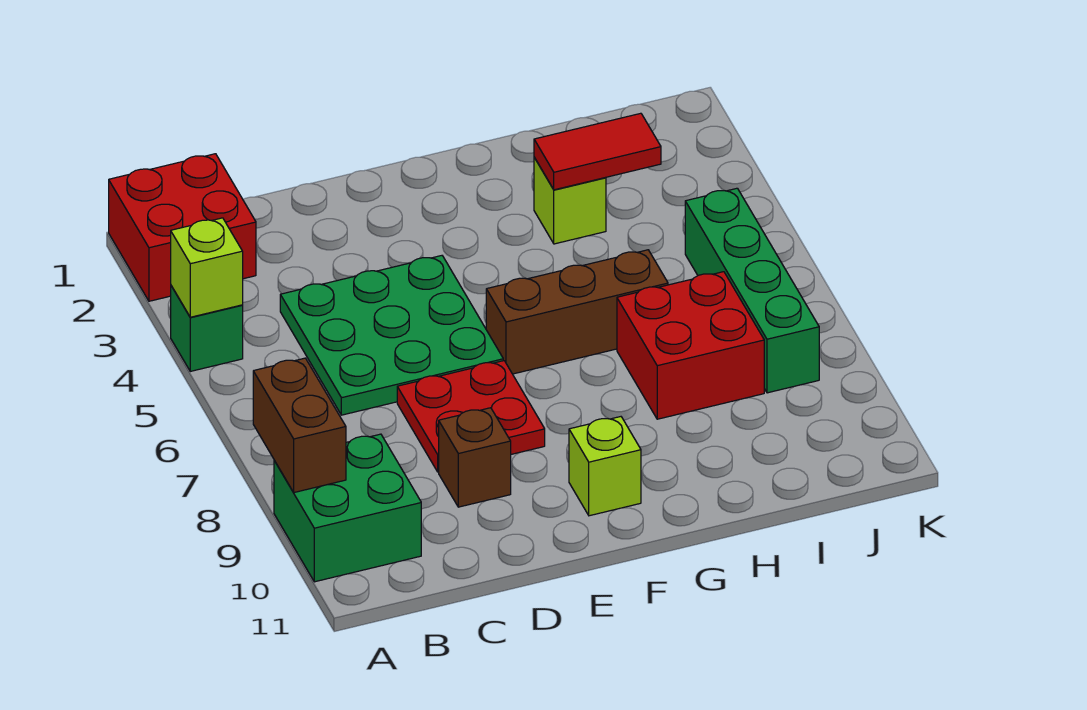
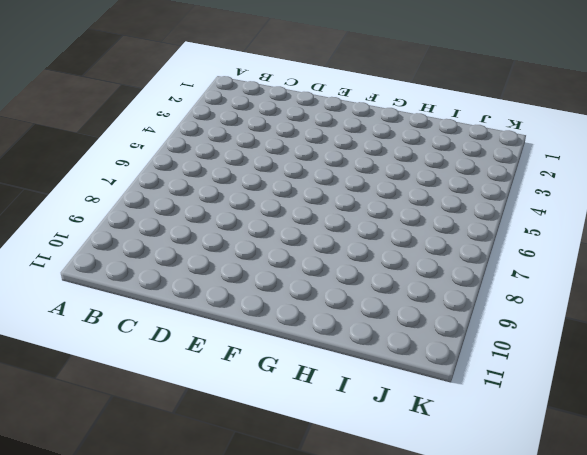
none -> red brick A1:B2 level 1
none -> green brick A4 level 1
none -> green brick A9:B10 level 1

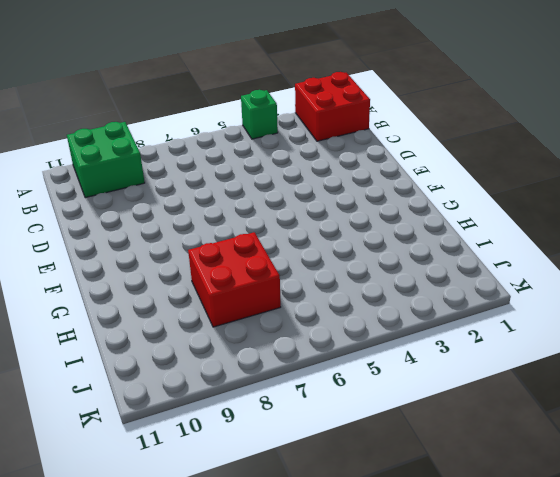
none -> green plate C4:E6 level 1
none -> red plate D7:E8 level 1
none -> brown brick D9 level 1

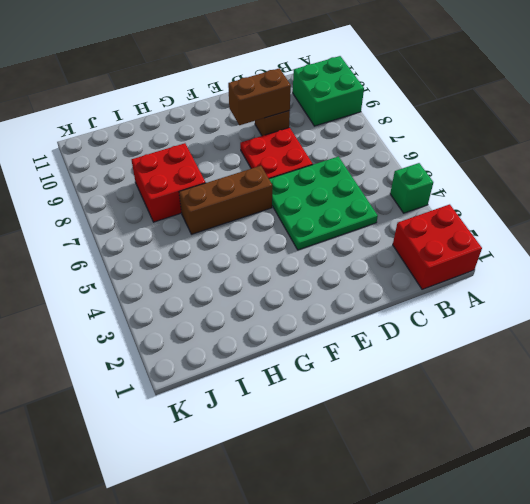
brown brick D9:E9 level 2 -> brown brick A8:A9 level 2
none -> lime brick F10 level 1
none -> lime brick H3 level 1
none -> green brick J5:J8 level 1

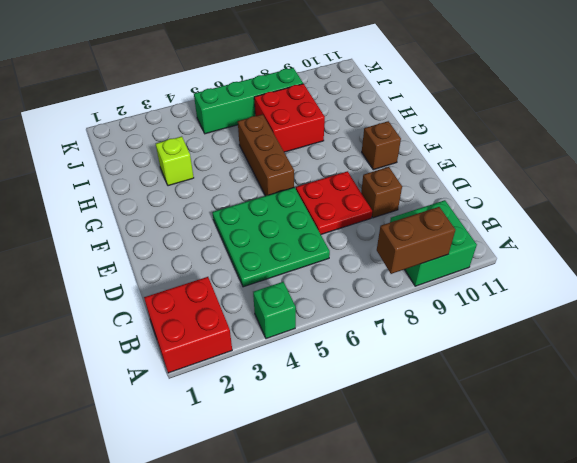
brown brick F10 level 1 -> lime brick F10 level 1
none -> lime brick A4 level 2
none -> red tile H3:I3 level 2

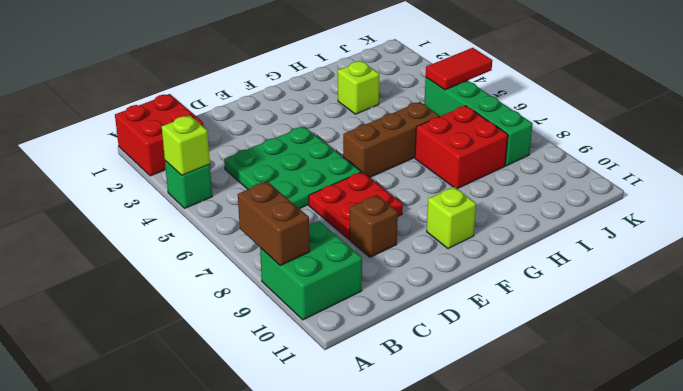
red tile J5:K5 level 2 -> red tile H3:I3 level 2

